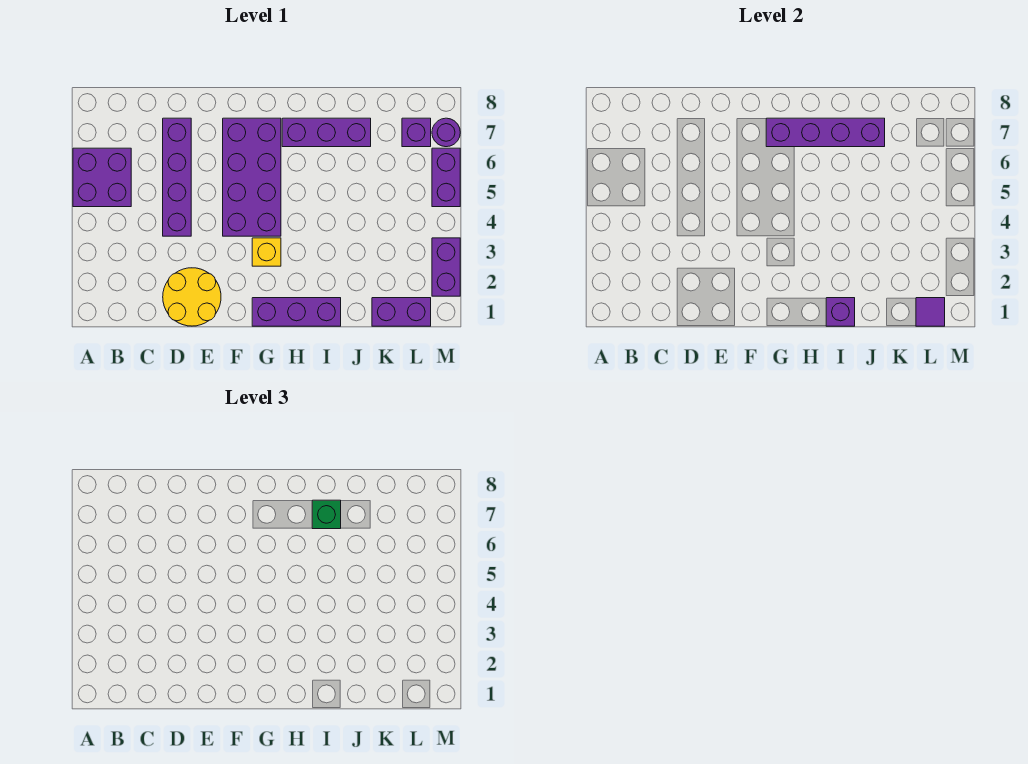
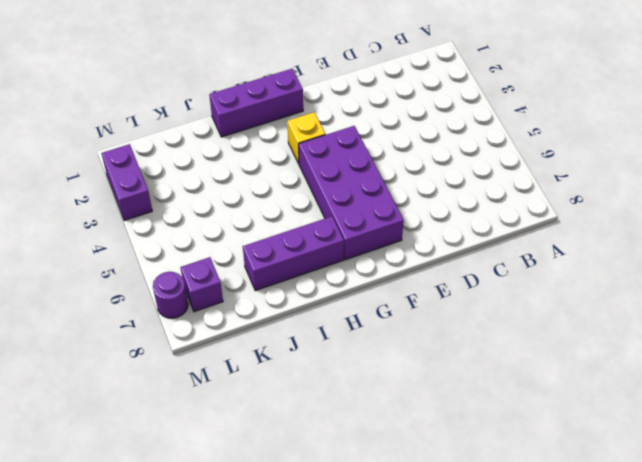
none -> purple brick A5:B6 level 1
none -> yellow round brick D1:E2 level 1
none -> purple brick D4:D7 level 1

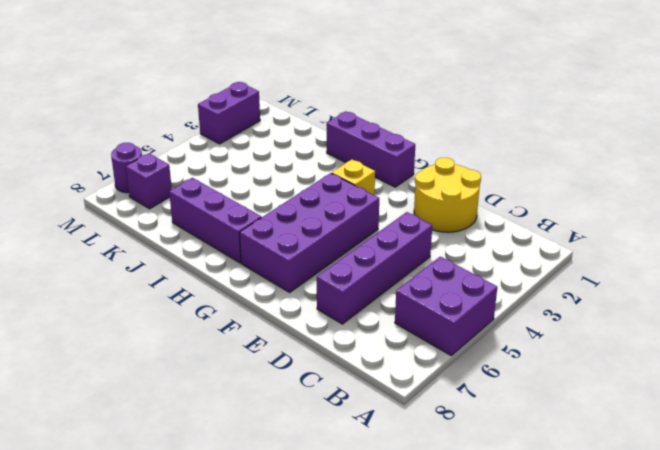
none -> purple brick K1:L1 level 1
none -> purple brick M5:M6 level 1
none -> purple brick G7:J7 level 2

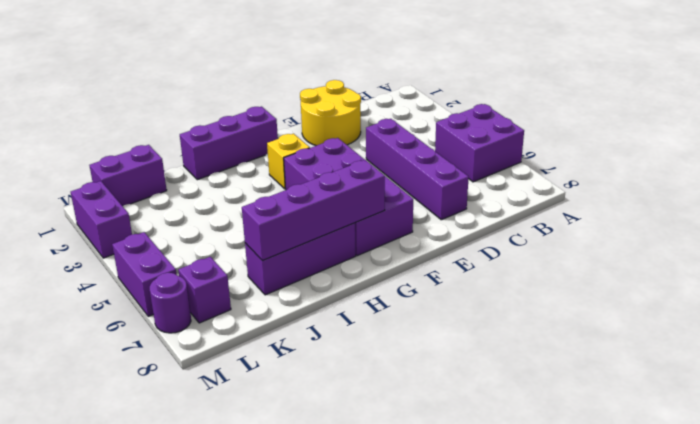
none -> purple brick I1 level 2
none -> purple tile L1 level 2
none -> green brick I7 level 3

